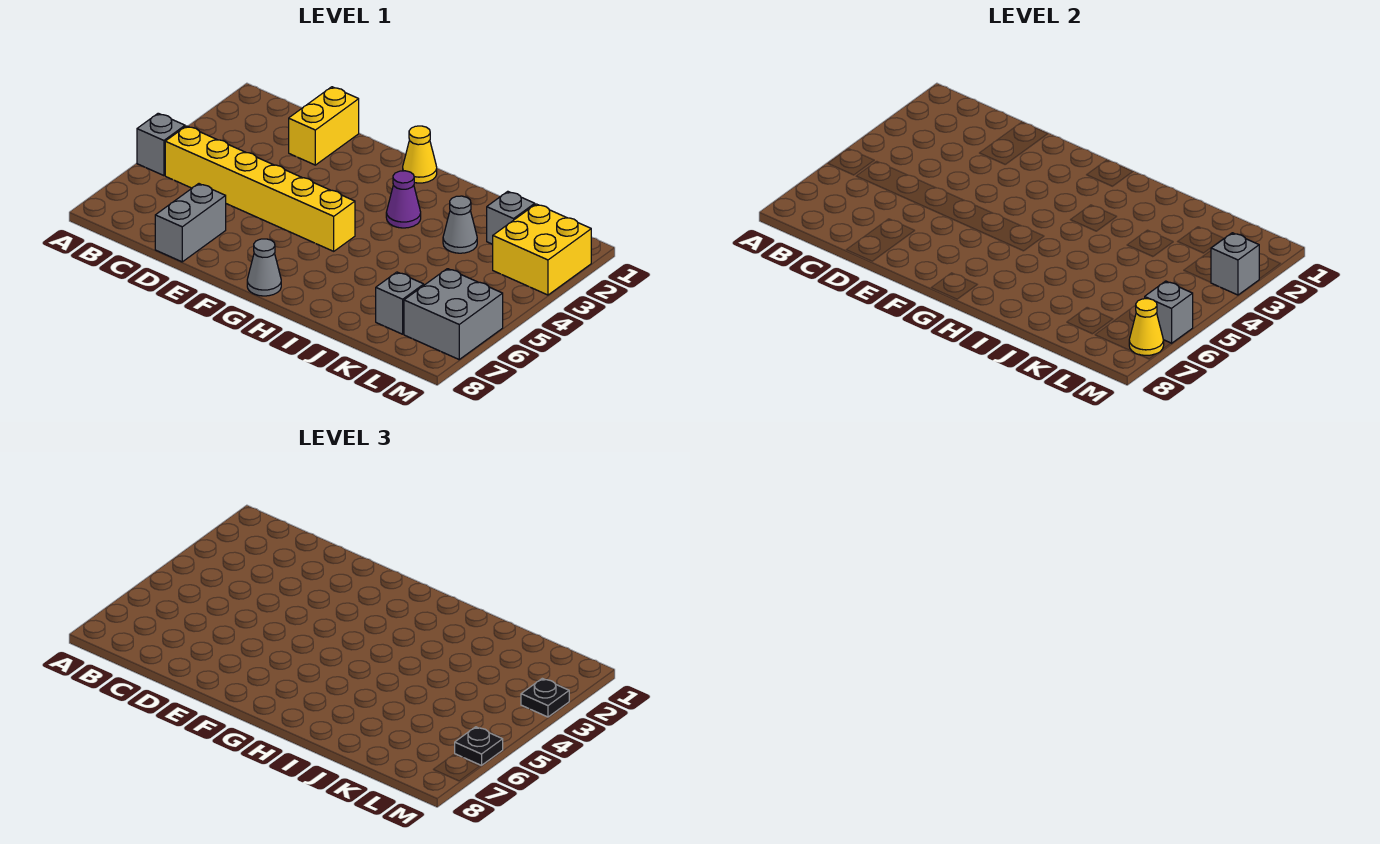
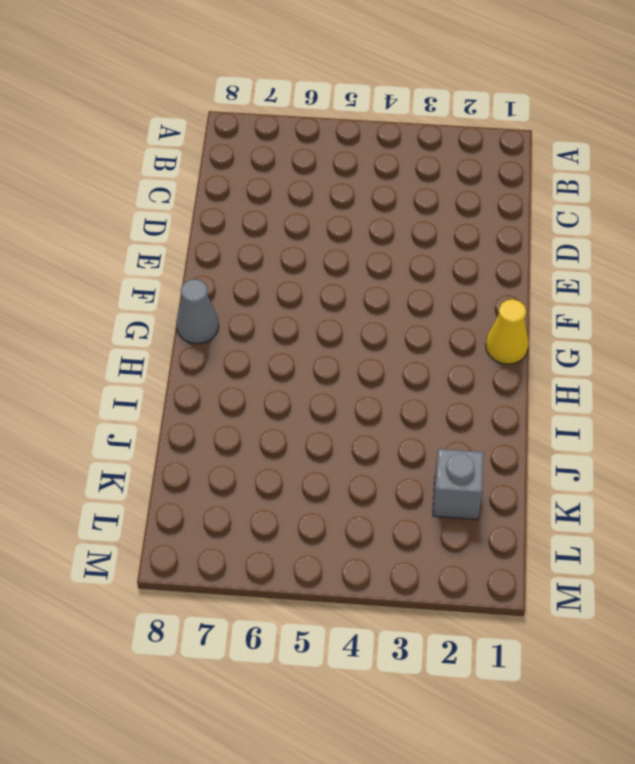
none -> grey brick A5 level 1
none -> yellow brick B5:G5 level 1
none -> yellow brick D1:D2 level 1

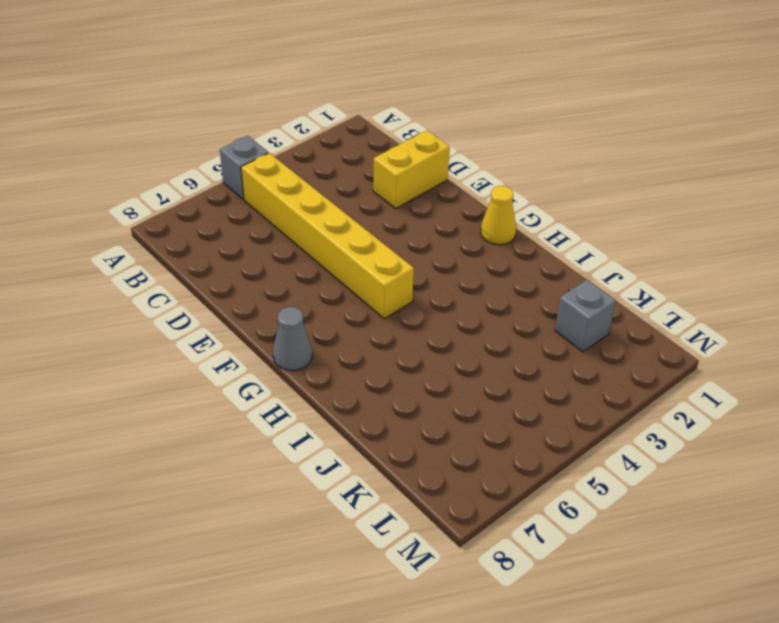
none -> grey brick D7:D8 level 1
none -> purple cone H3 level 1
none -> grey cone J3 level 1

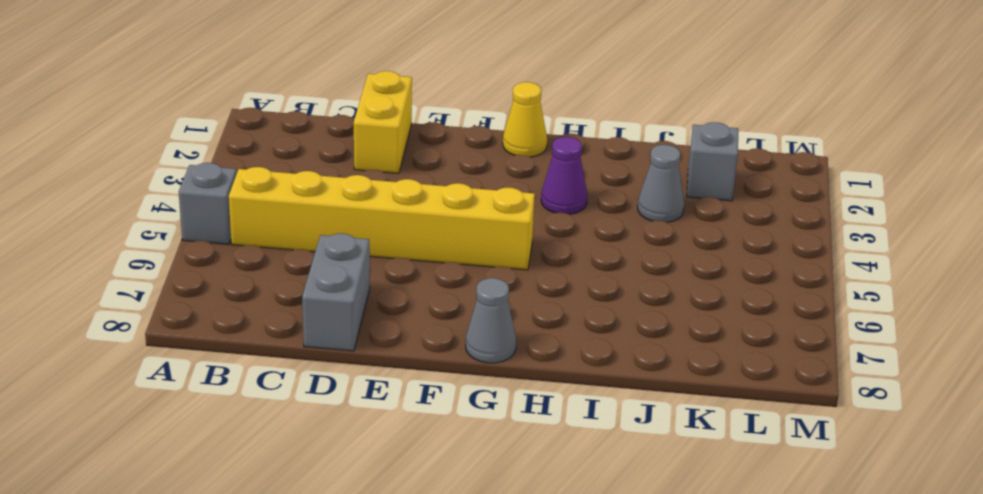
none -> grey brick K7 level 1
none -> yellow brick L2:M3 level 1
none -> grey brick L6:M7 level 1

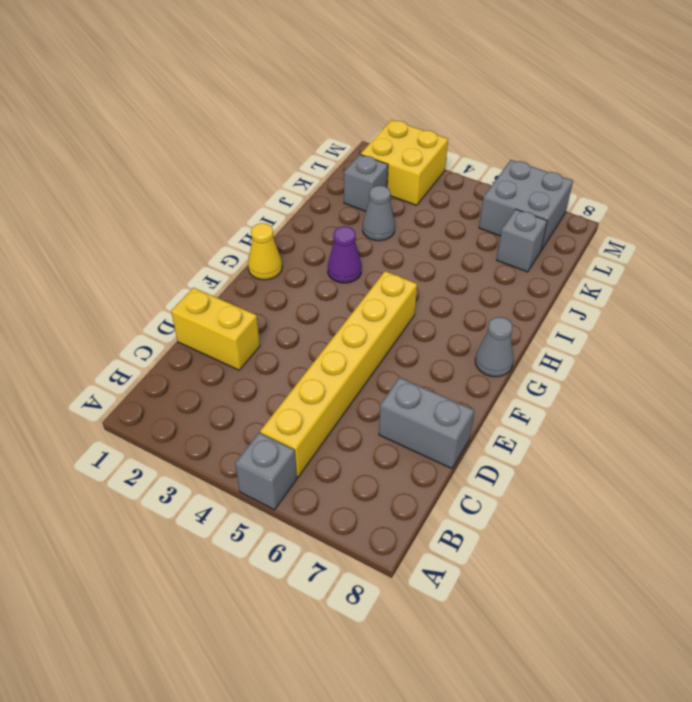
none -> grey brick M3 level 2
none -> grey brick M6 level 2
none -> yellow cone M7 level 2

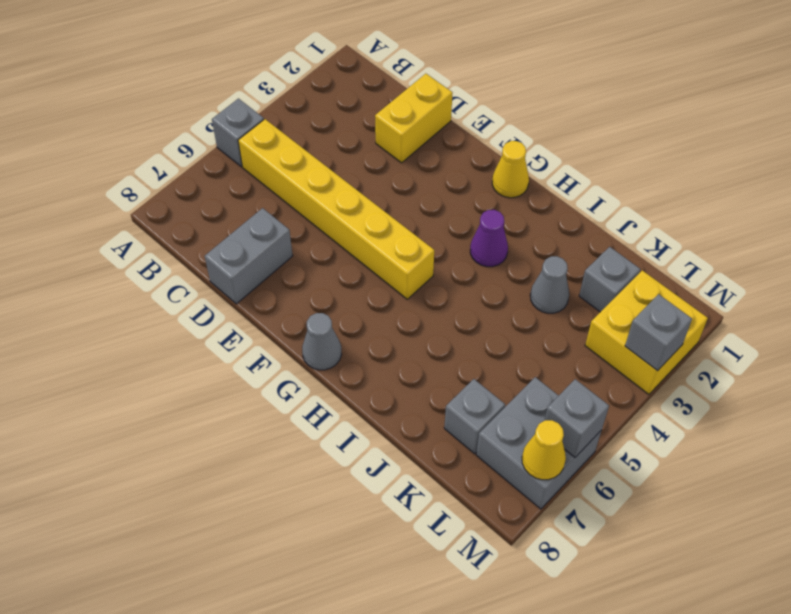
none -> black plate M3 level 3
none -> black plate M6 level 3

